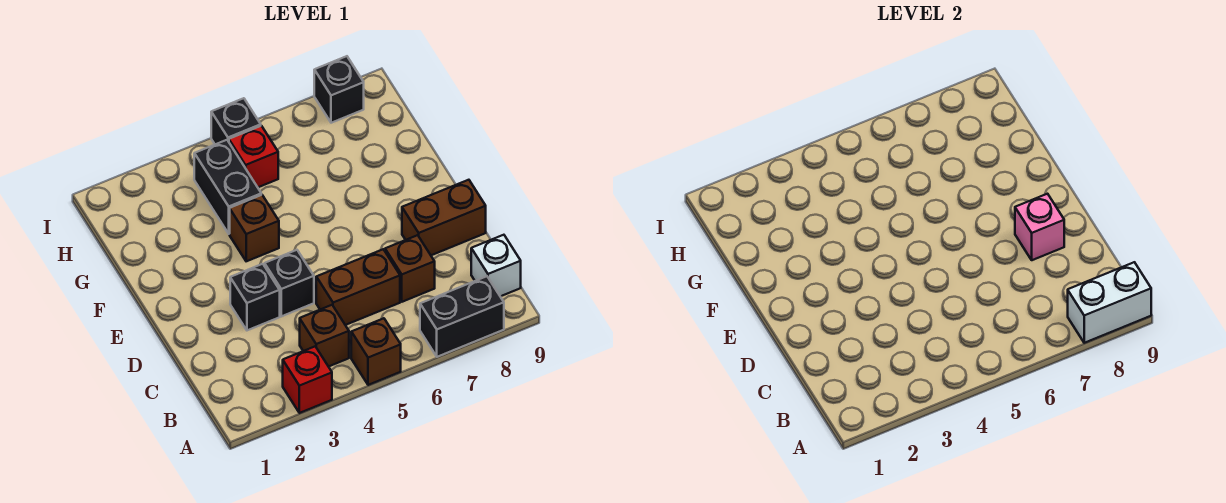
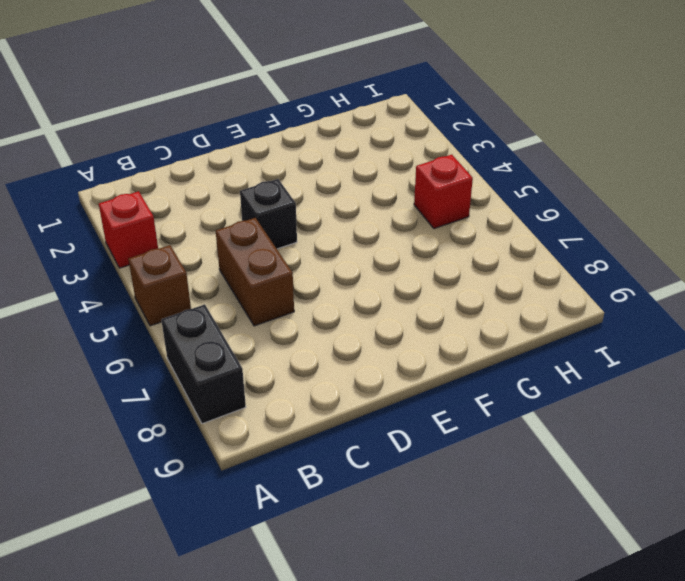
none -> brown brick B4 level 1
none -> white brick B9 level 1
none -> brown brick C7 level 1

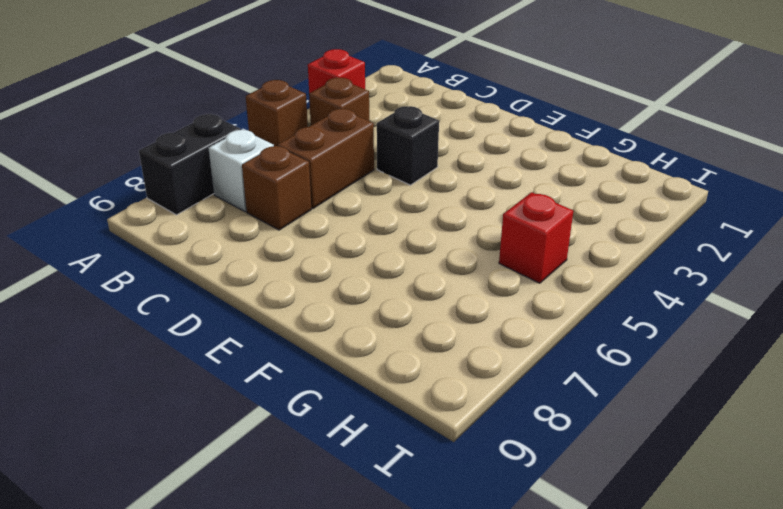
white brick B7 level 1 -> white brick B9 level 1
none -> black brick D3 level 1
none -> brown brick D8:D9 level 1
none -> brown brick F4 level 1

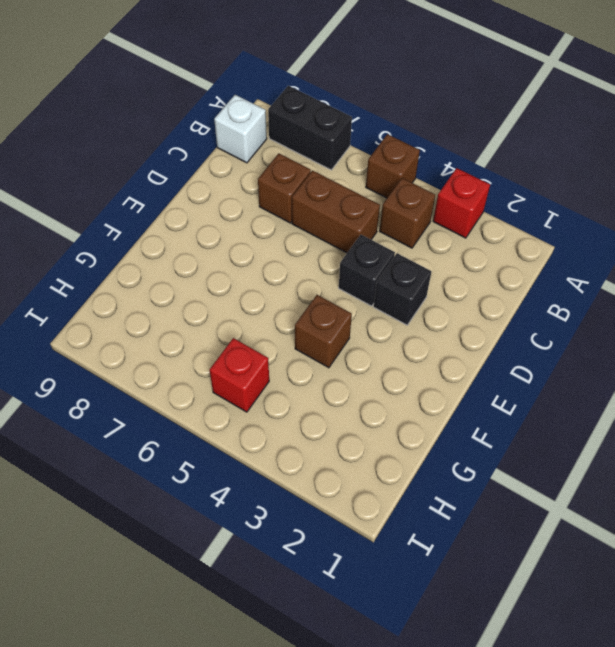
none -> brown brick D8:D9 level 1
none -> black brick G4:H4 level 1
none -> black brick I5 level 1

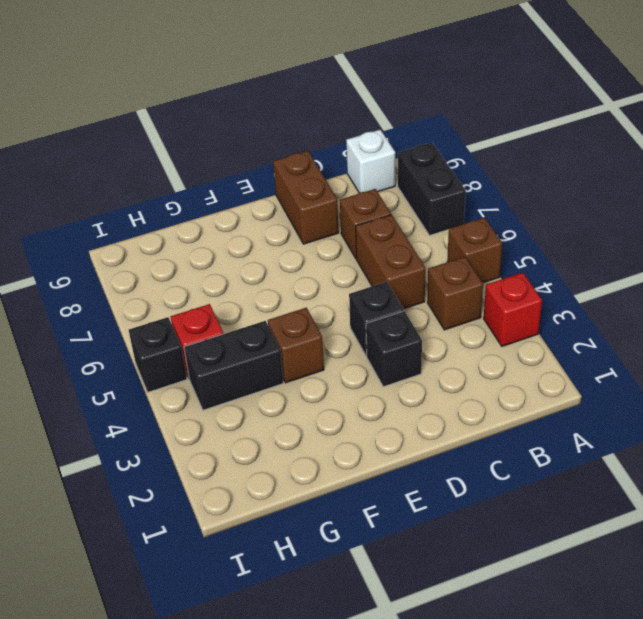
none -> black brick I8 level 1
none -> white brick A8:A9 level 2
none -> pink brick D8 level 2

